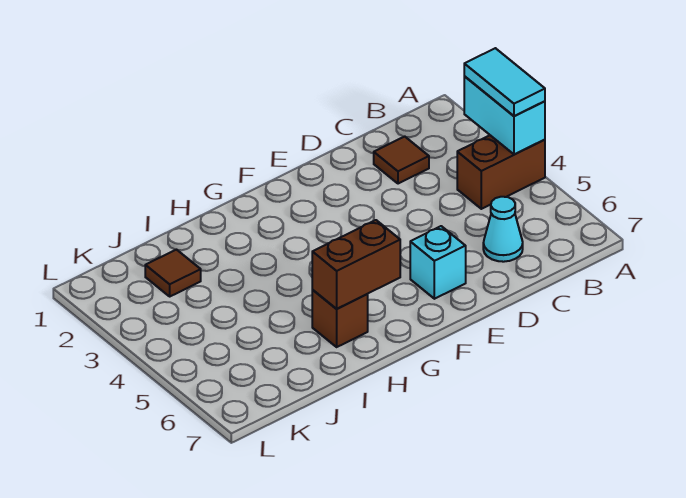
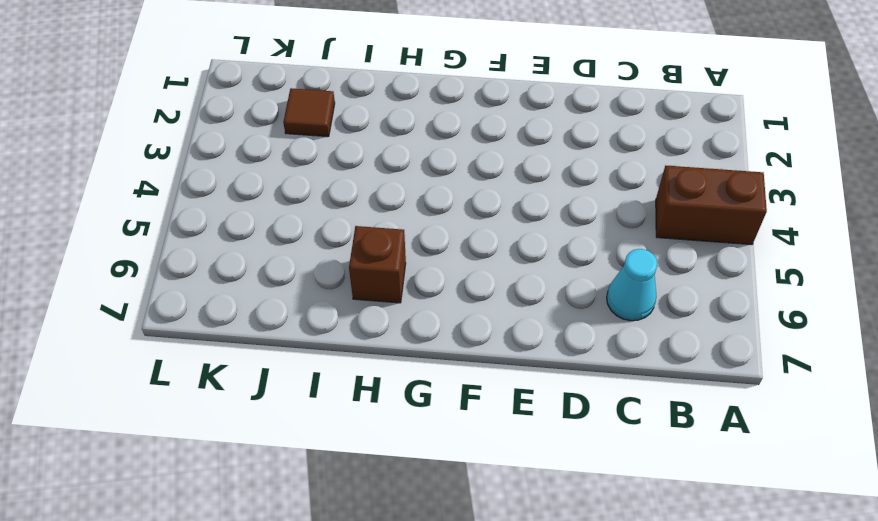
none -> brown tile C2 level 1
none -> cyan brick E6 level 1

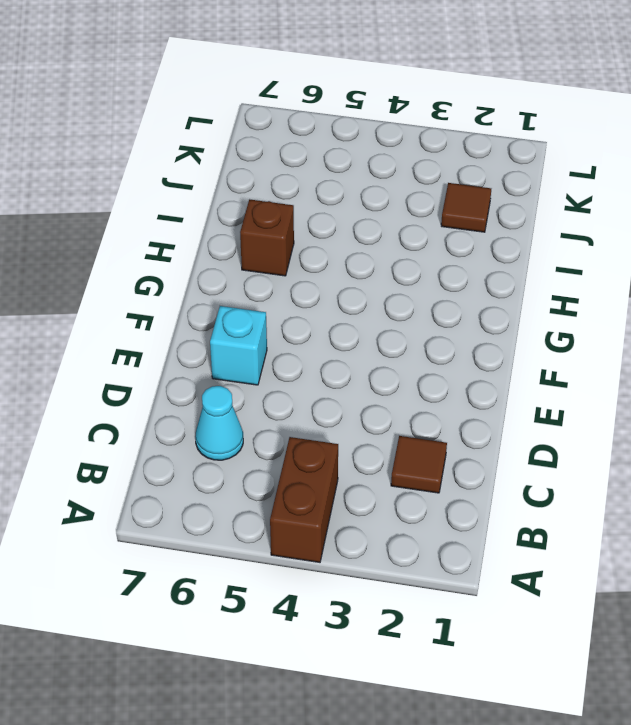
none -> cyan brick A3:A4 level 2
none -> brown brick G6:H6 level 2

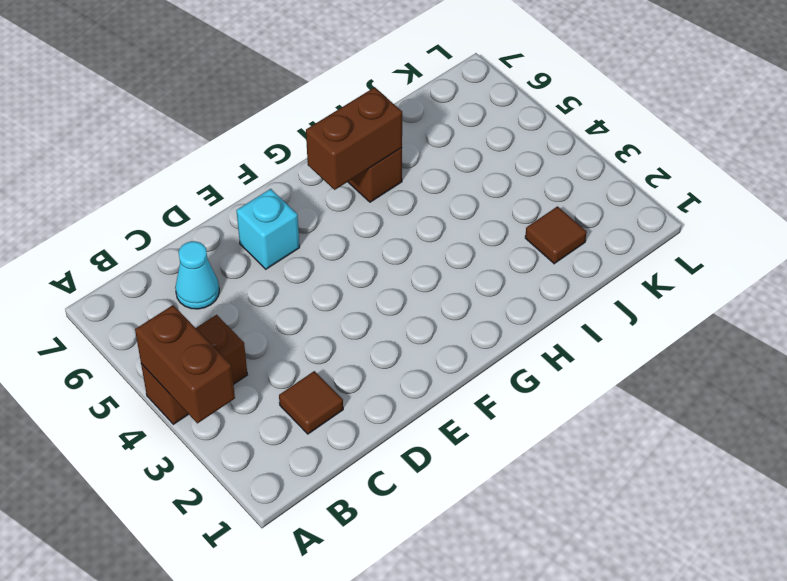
brown brick A3:A4 level 2 -> cyan brick A3:A4 level 2
none -> cyan tile A3:A4 level 3

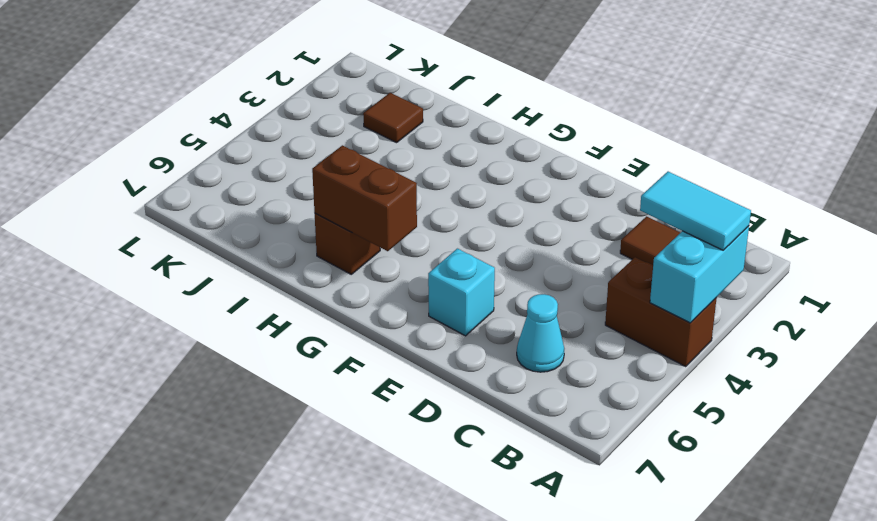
cyan tile A3:B3 level 3 -> cyan tile A3:A4 level 3

